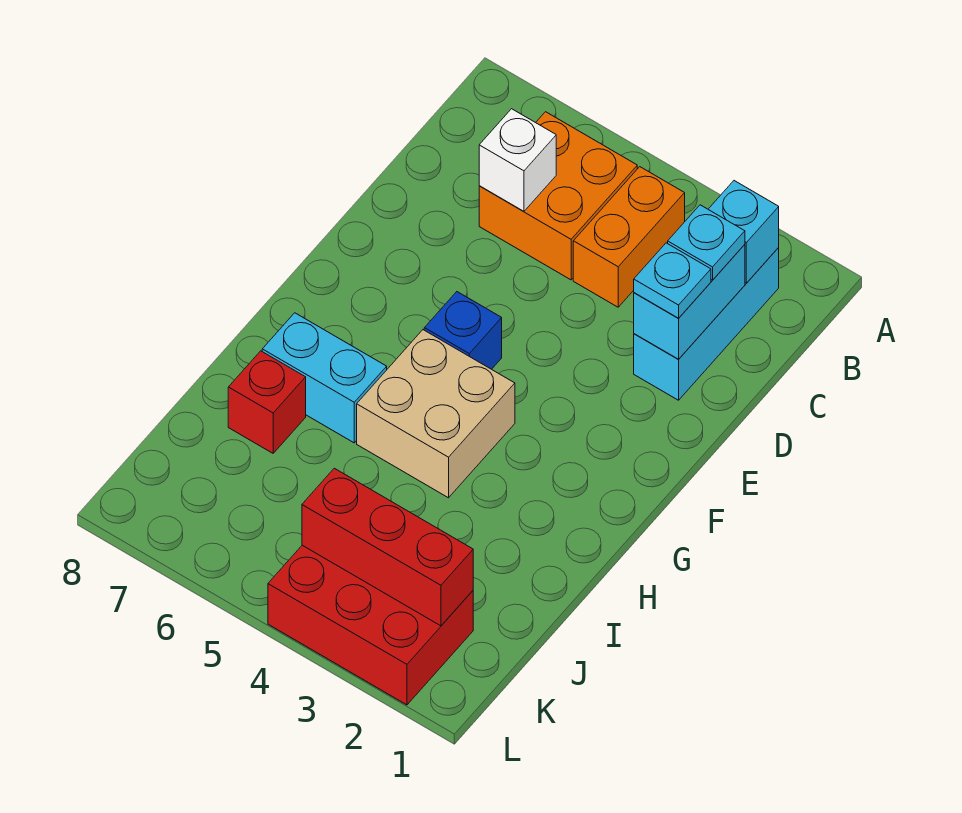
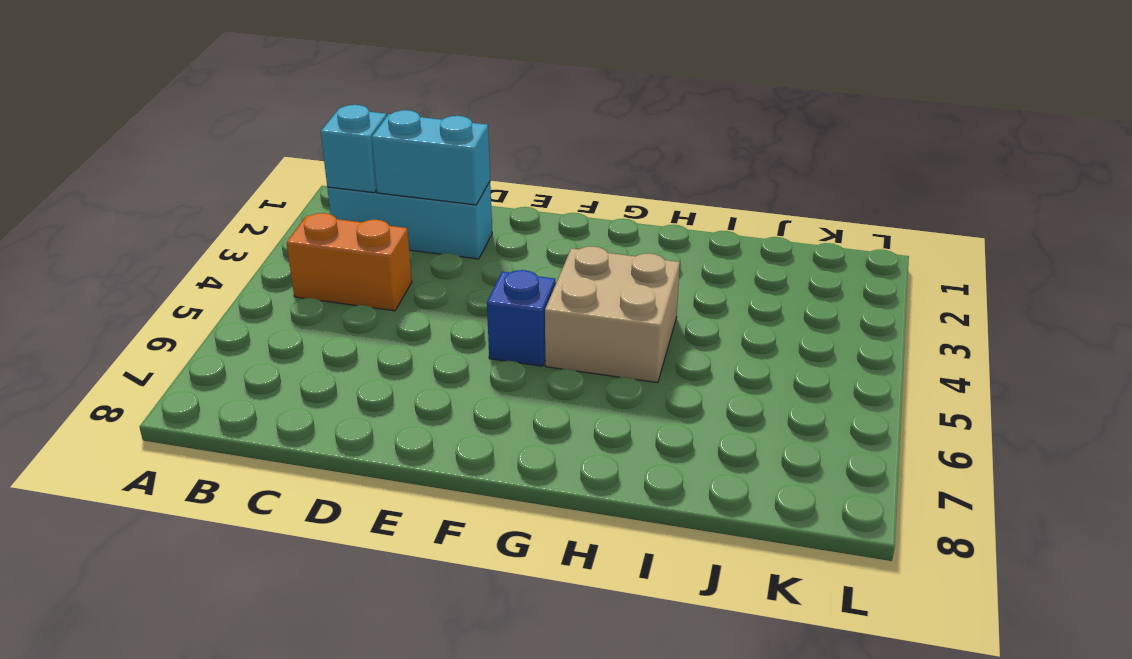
none -> orange brick B5:C6 level 1
none -> cyan brick H6:H7 level 1
none -> red brick I7 level 1

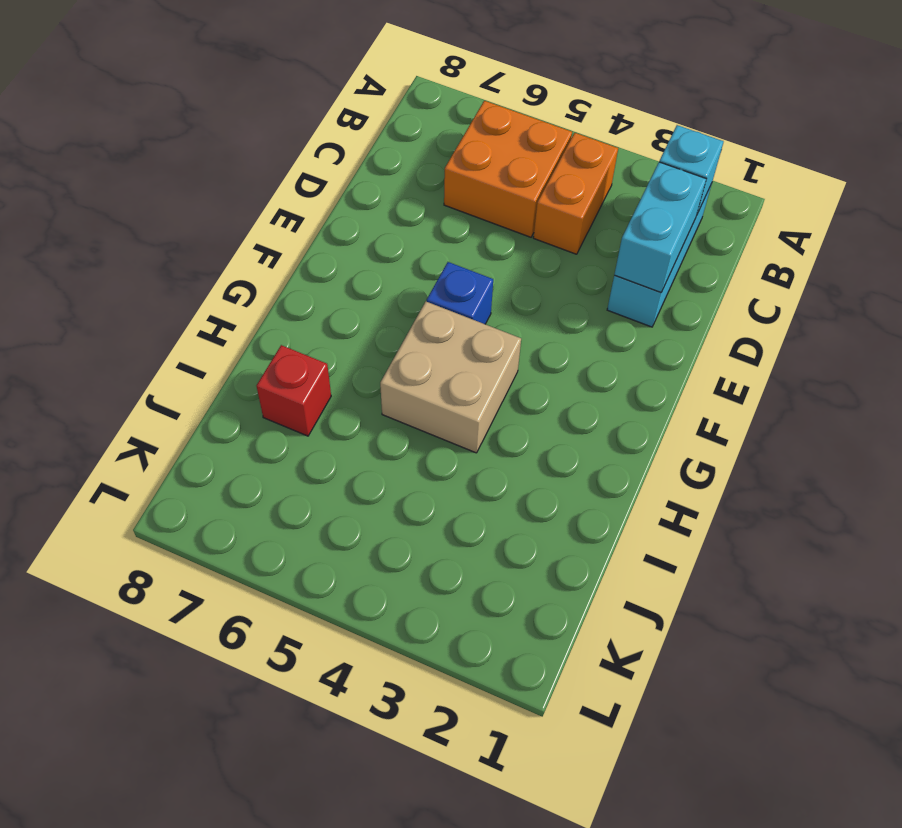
none -> cyan brick H6:H7 level 1
none -> red brick K2:L4 level 1
none -> white brick C6 level 2

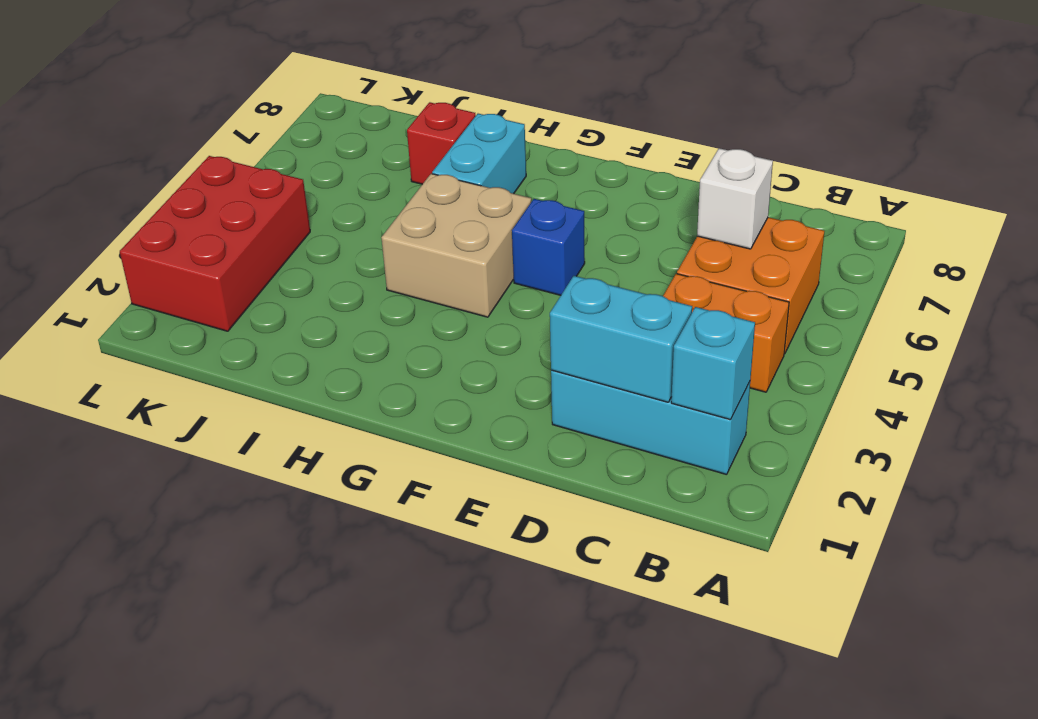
none -> red brick K2:K4 level 2
none -> cyan plate C2 level 3
none -> cyan plate D2 level 3

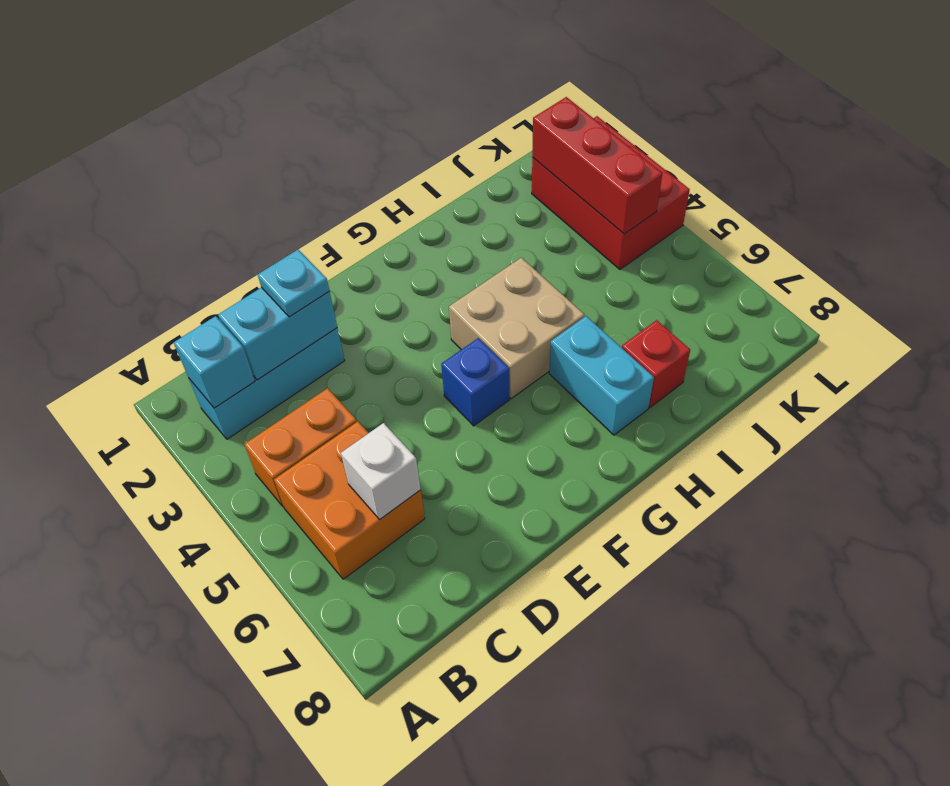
none -> cyan plate C2 level 3

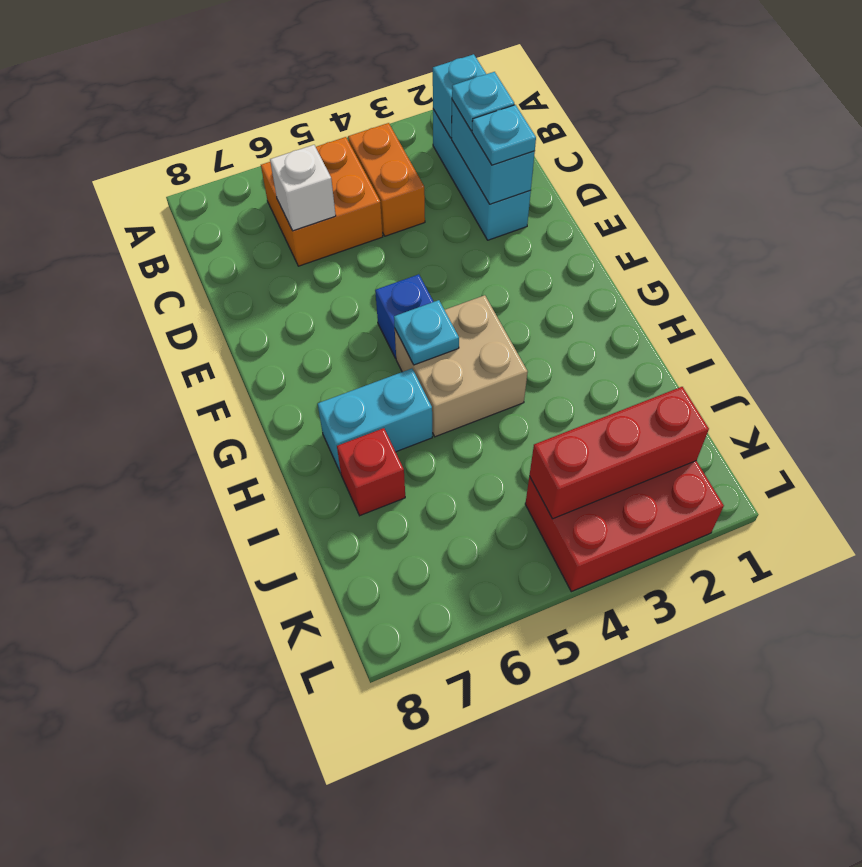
cyan plate G5 level 2 -> none

